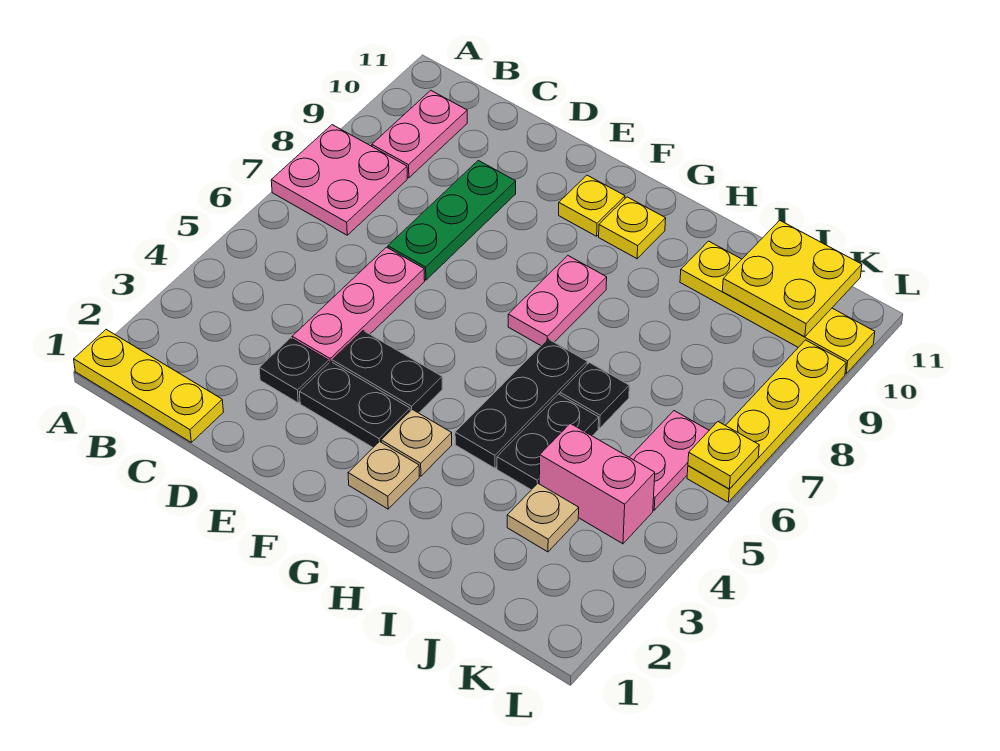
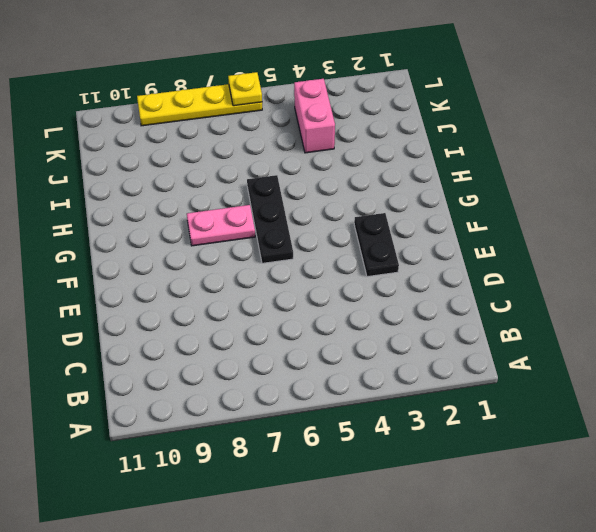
black plate F6:H6 level 1 -> black plate H4:H6 level 1
none -> yellow plate A1:C1 level 1
none -> pink plate A7:B8 level 1
none -> pink plate B9:B10 level 1

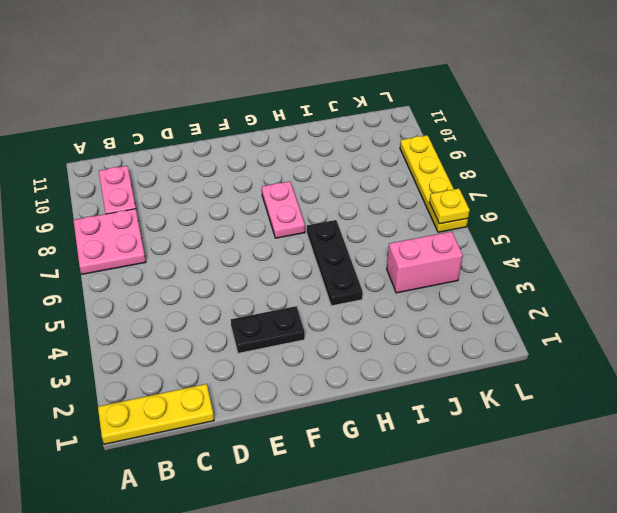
none -> black plate D3 level 1
none -> pink plate D4:D6 level 1
none -> green plate D7:D9 level 1

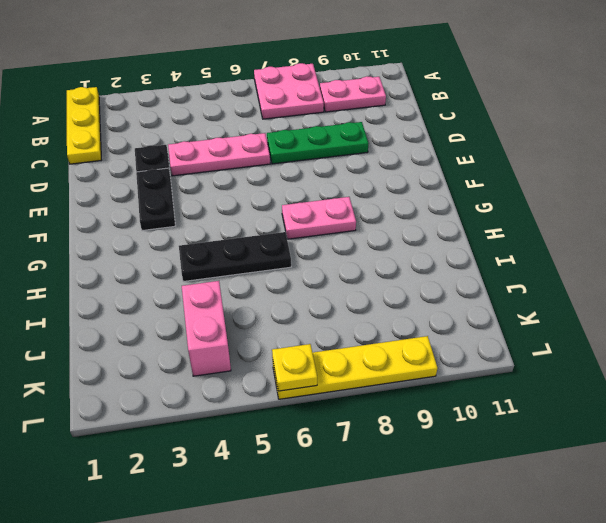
none -> black plate E4:F4 level 1
none -> yellow plate F10 level 1
none -> tan plate G2 level 1

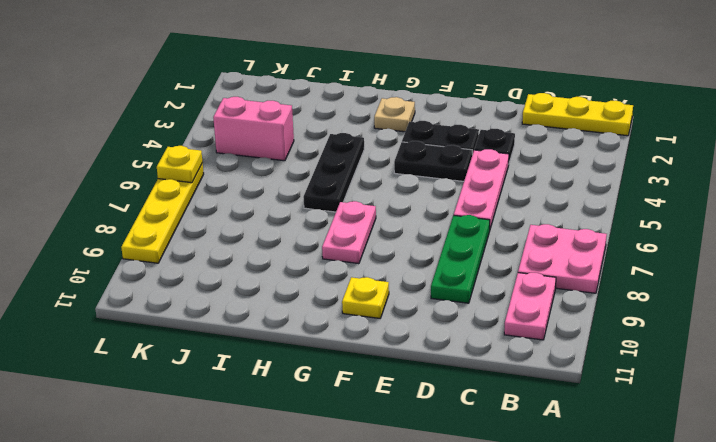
none -> tan plate G3 level 1
none -> yellow plate G10 level 1
none -> black plate I4:I5 level 1

